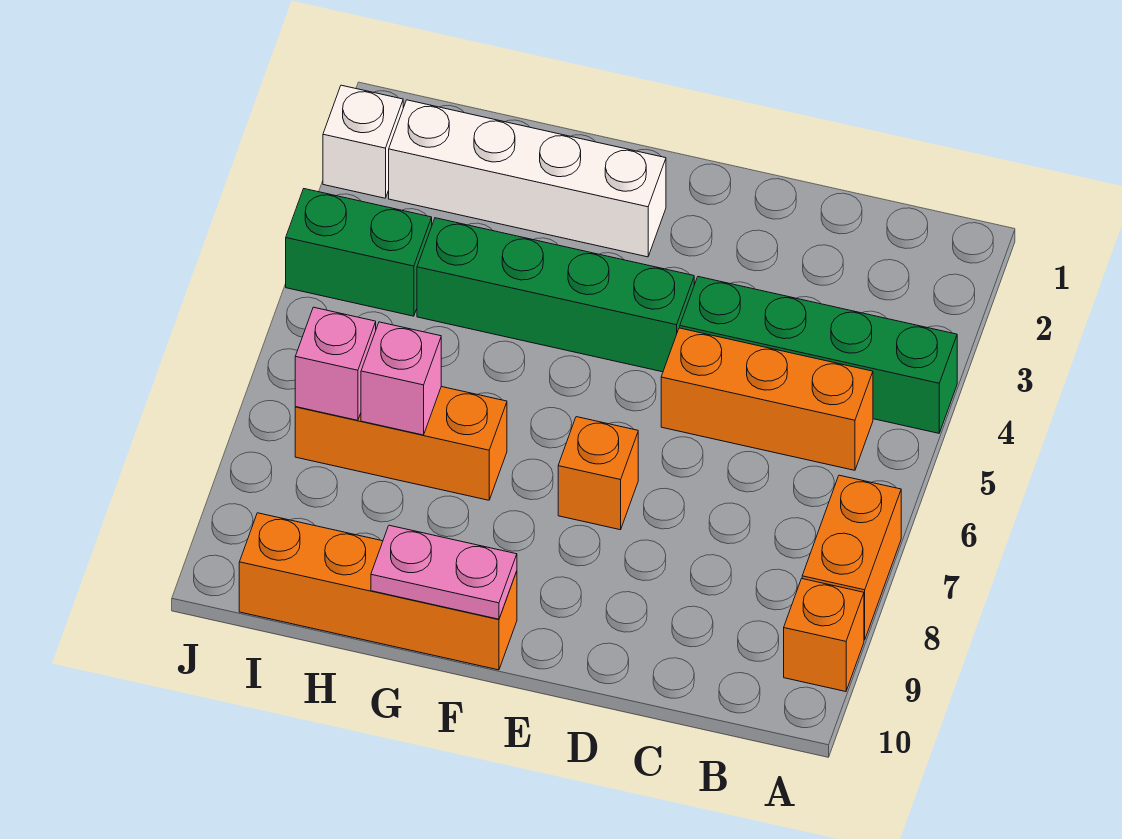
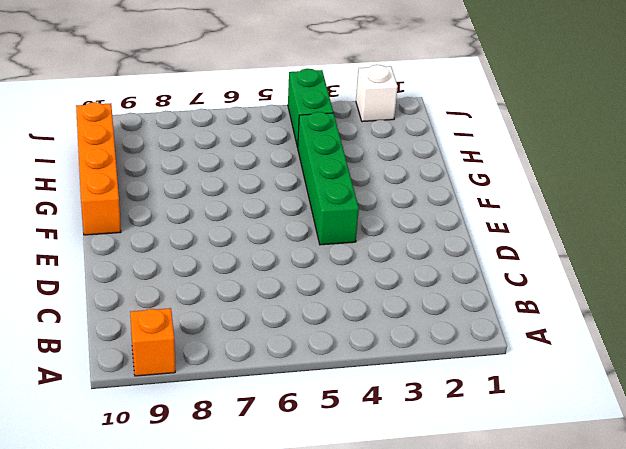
none -> green brick A4:D4 level 1
none -> orange brick A7:A8 level 1
none -> orange brick B5:D5 level 1

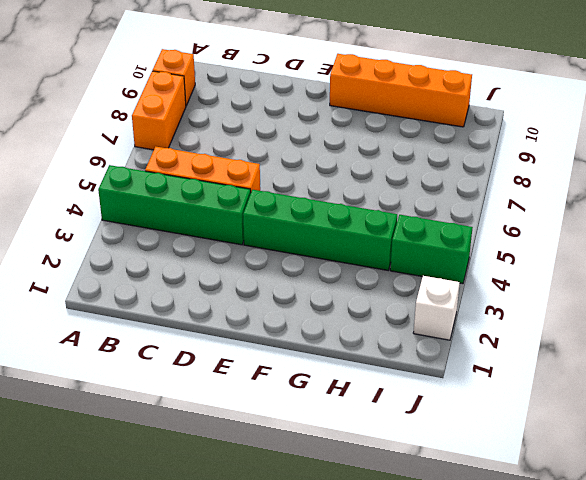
none -> orange brick E7 level 1
none -> white brick F2:I2 level 1
none -> orange brick G7:I7 level 1

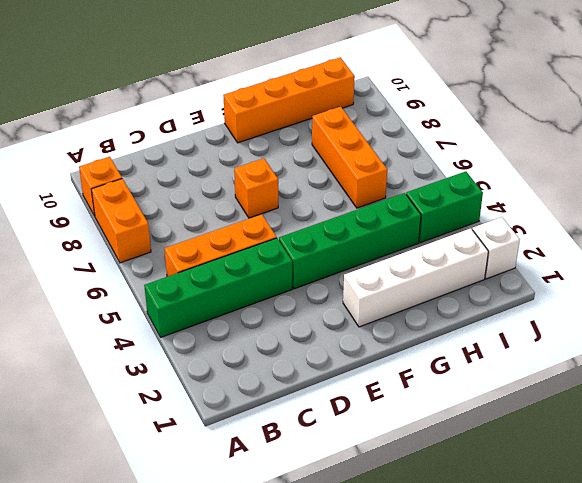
orange brick H6:H8 level 1 -> orange brick G7:I7 level 1
none -> pink plate F10:G10 level 2
none -> pink brick H7 level 2
none -> pink brick I7 level 2

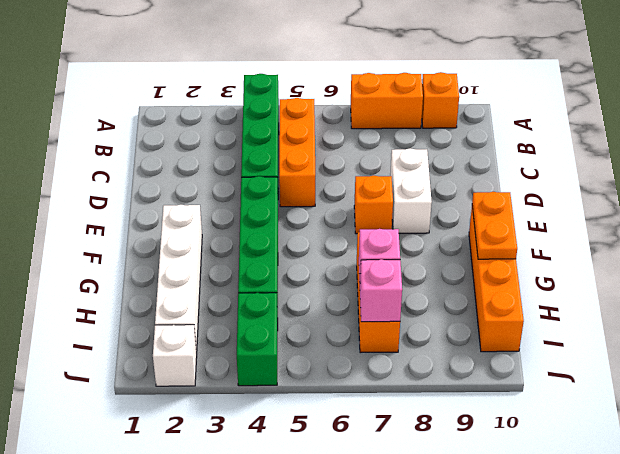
white brick D8:E8 level 1 -> none
orange plate F10:G10 level 2 -> pink plate F10:G10 level 2

